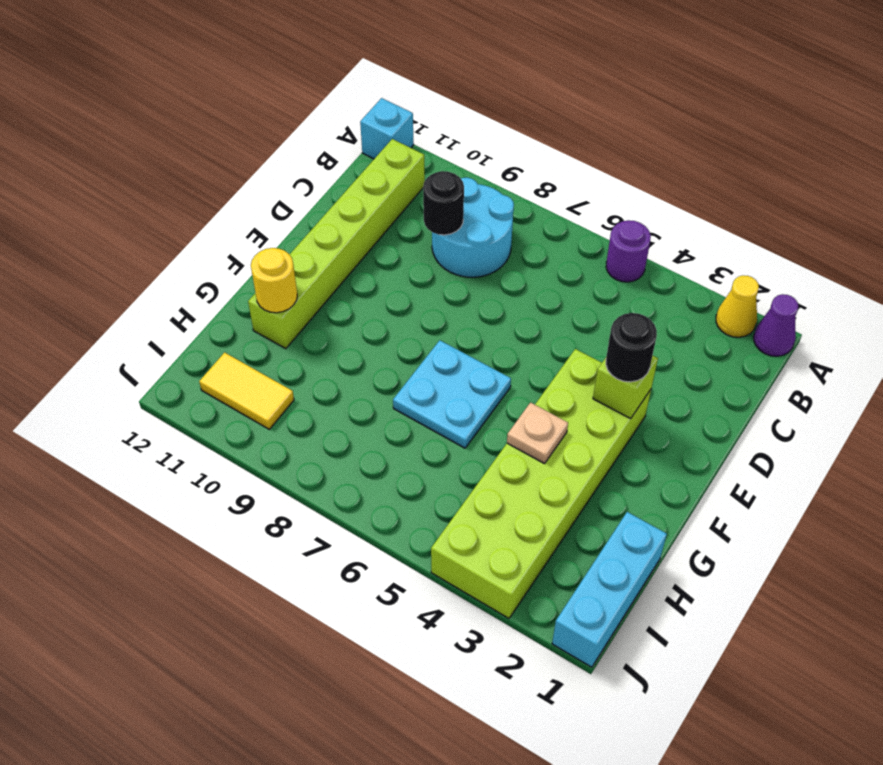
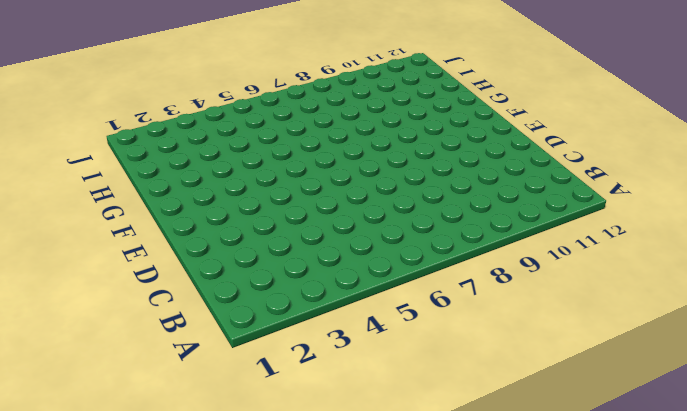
none -> purple cone A1 level 1
none -> yellow cone A2 level 1
none -> purple round brick A5 level 1

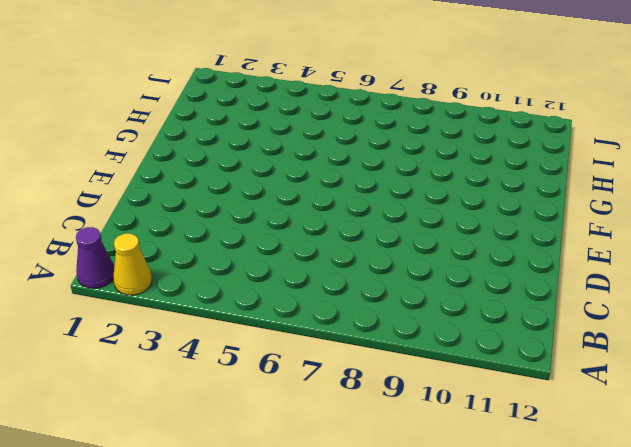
none -> purple round brick A5 level 1
none -> cyan brick A12 level 1
none -> cyan round brick B8:C9 level 1

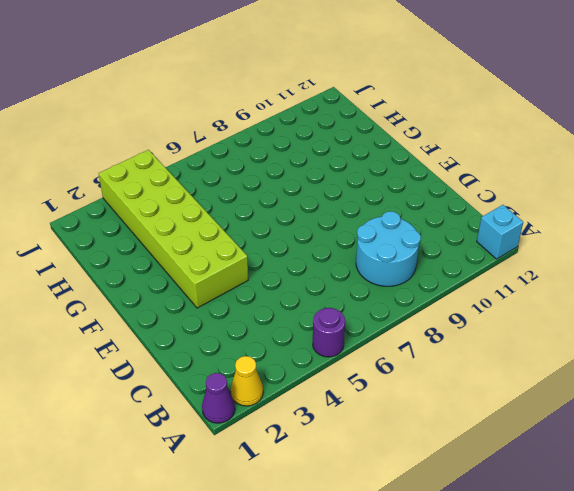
none -> lime brick B11:G11 level 1
none -> cyan plate F6:G7 level 1
none -> cyan brick H1:J1 level 1

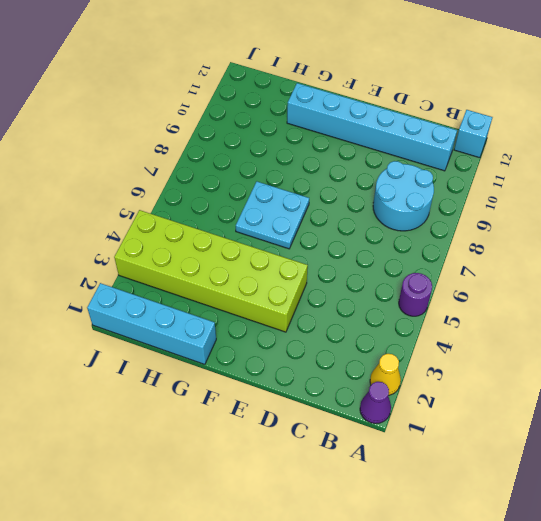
cyan brick B11:G11 level 1 -> lime brick B11:G11 level 1
cyan brick G1:J1 level 1 -> cyan brick H1:J1 level 1
none -> yellow tile I10:I11 level 1
none -> black round brick C9 level 2
none -> lime brick E3 level 2

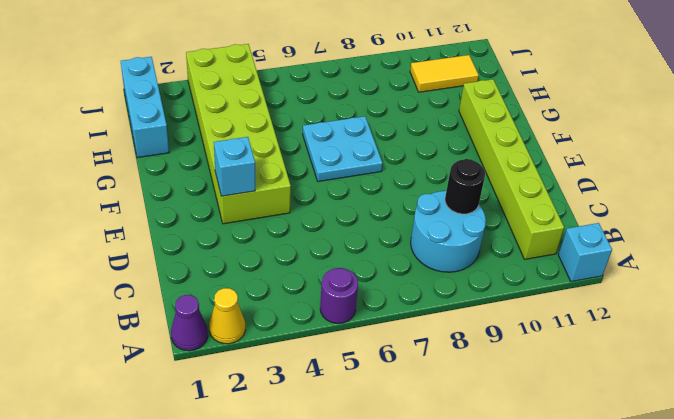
cyan brick E3 level 2 -> lime brick E3 level 2
none -> tan plate G4 level 2
none -> yellow round brick G11 level 2
none -> black round brick E3 level 3

